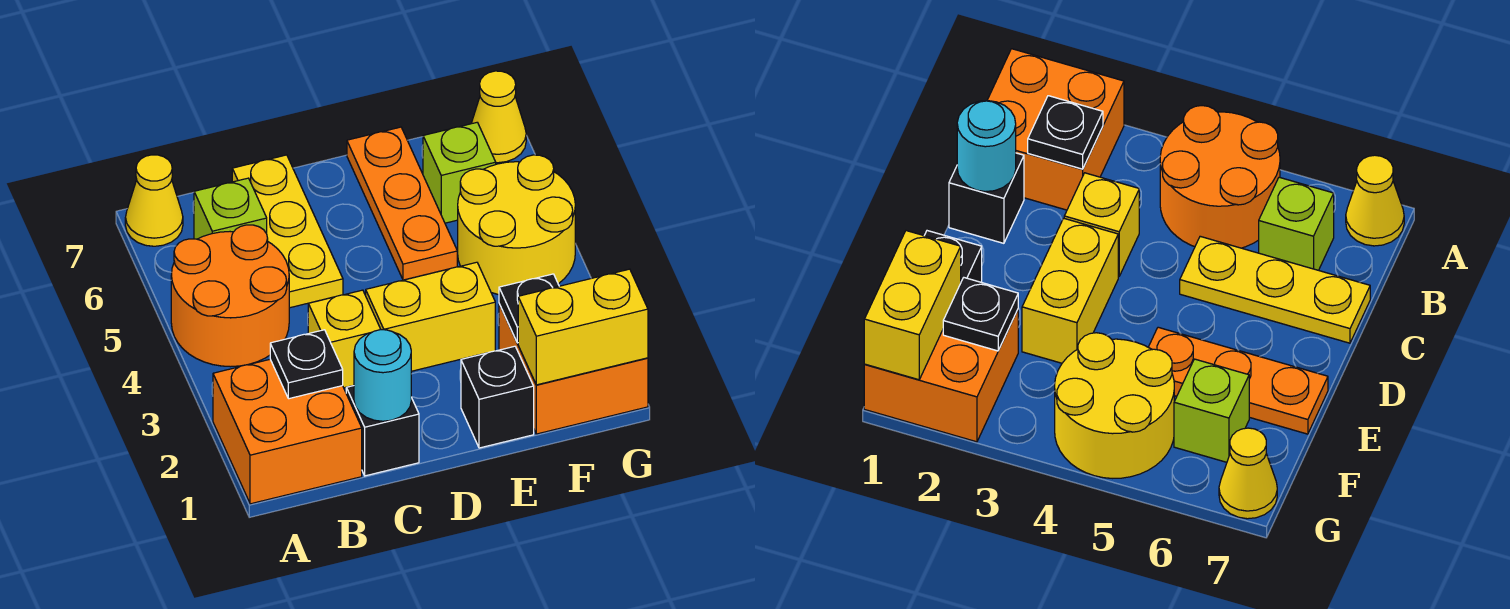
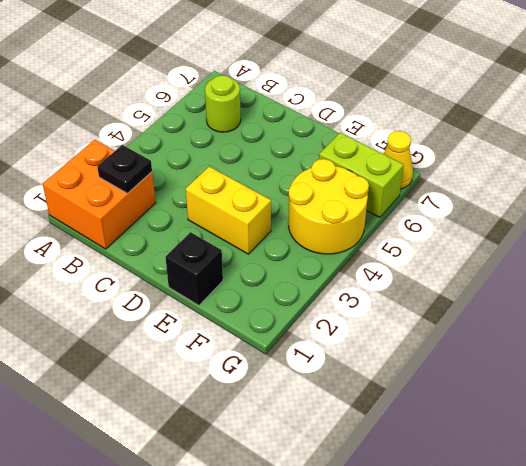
lime round brick B6 level 1 -> lime brick B6 level 1
lime brick F6:G6 level 1 -> lime brick F6 level 1
none -> orange round brick A4:B5 level 1
none -> yellow cone A7 level 1
none -> black brick C1 level 1

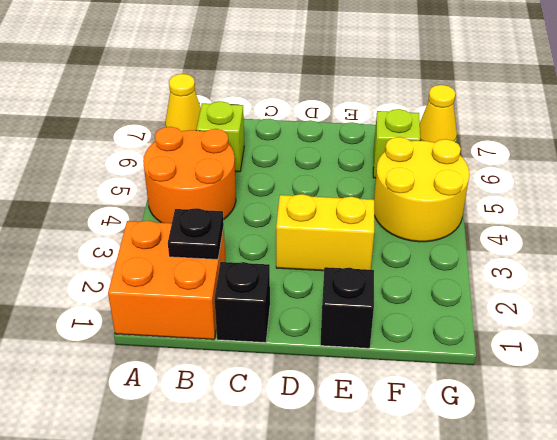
none -> yellow brick C3 level 1
none -> yellow plate C5:C7 level 1
none -> orange plate E5:E7 level 1

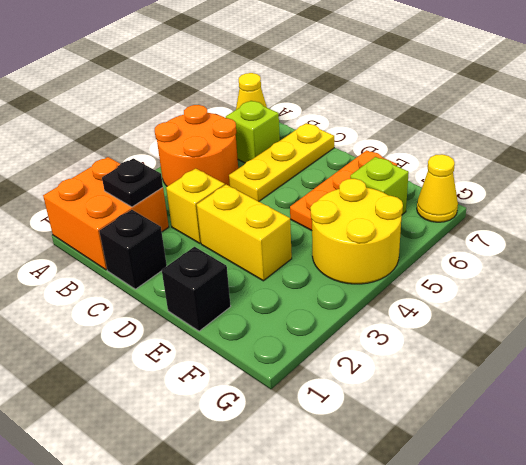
none -> orange brick F1:G2 level 1
none -> cyan round brick C1 level 2
none -> yellow brick F1:G1 level 2

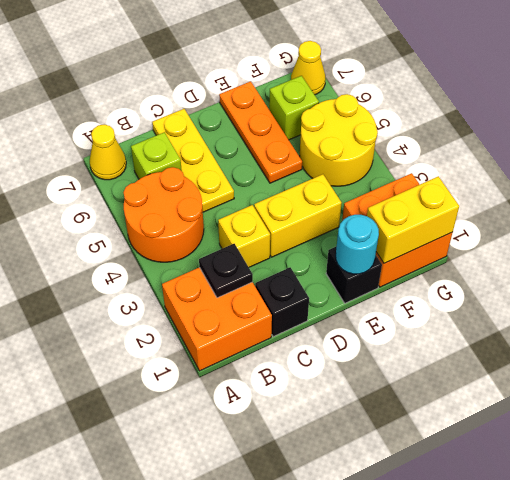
cyan round brick E1 level 2 -> cyan round brick C1 level 2
none -> black plate F2 level 2

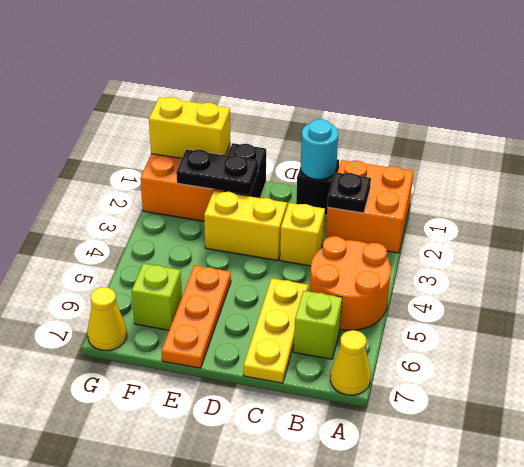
black plate E2:F2 level 2 -> black plate F2 level 2
none -> yellow round brick F4:G5 level 1

